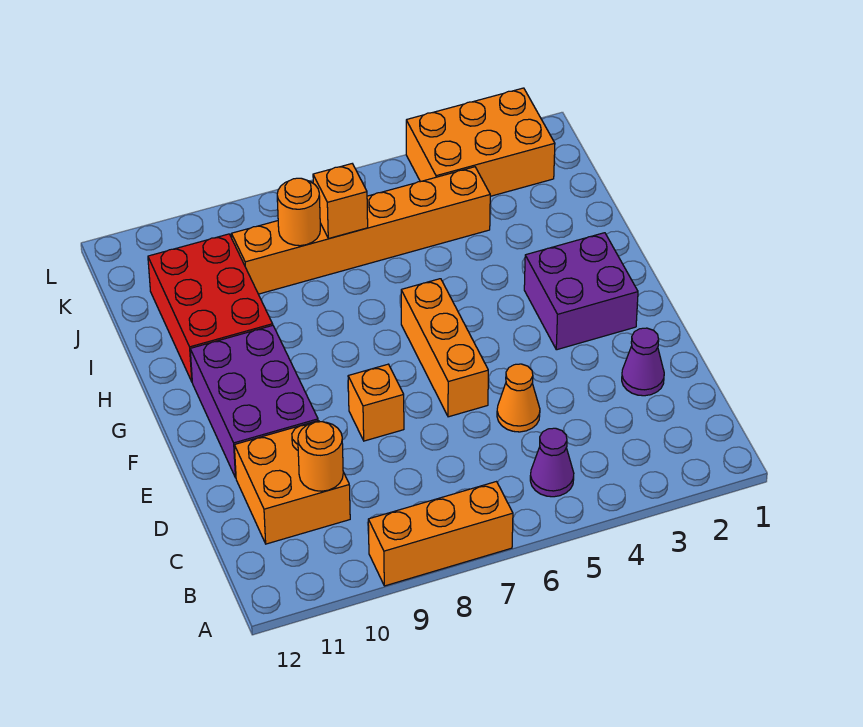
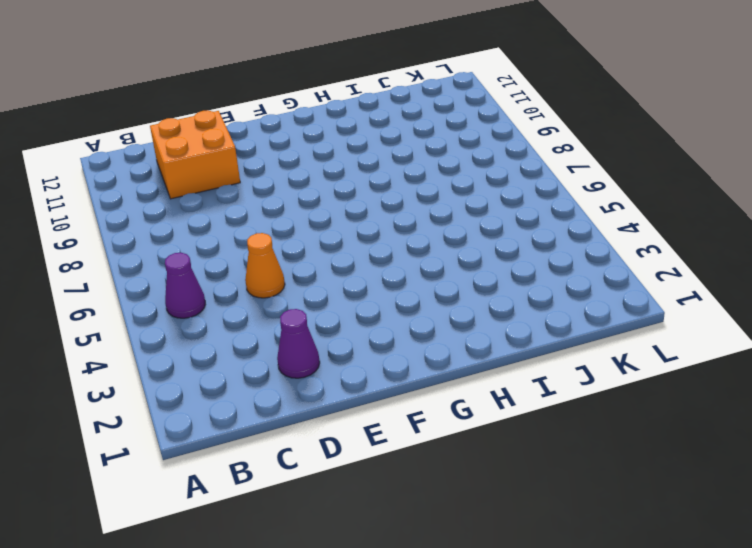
none -> orange brick A7:A9 level 1
none -> orange brick E6:G6 level 1
none -> orange brick E8 level 1

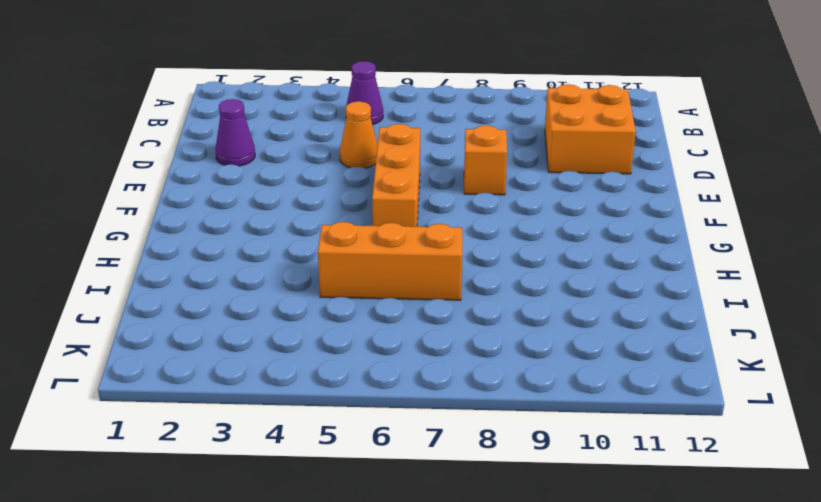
orange brick I5:I7 level 1 -> orange brick A7:A9 level 1
none -> purple brick E10:G11 level 1
none -> purple brick F2:G3 level 1
none -> red brick H10:J11 level 1

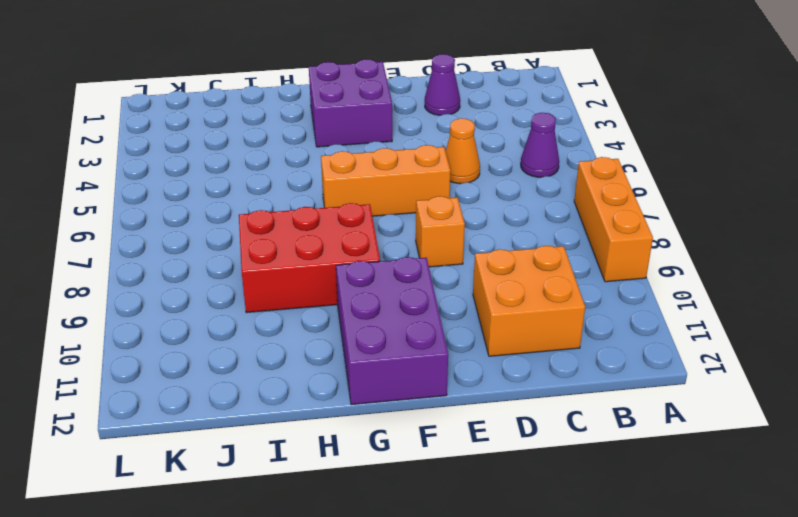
purple brick F10:G12 level 1 -> purple brick E10:G11 level 1
red brick G8:I9 level 1 -> red brick H10:J11 level 1
none -> orange brick J4:J9 level 1
none -> orange brick K2:L4 level 1
none -> orange round brick C10 level 2

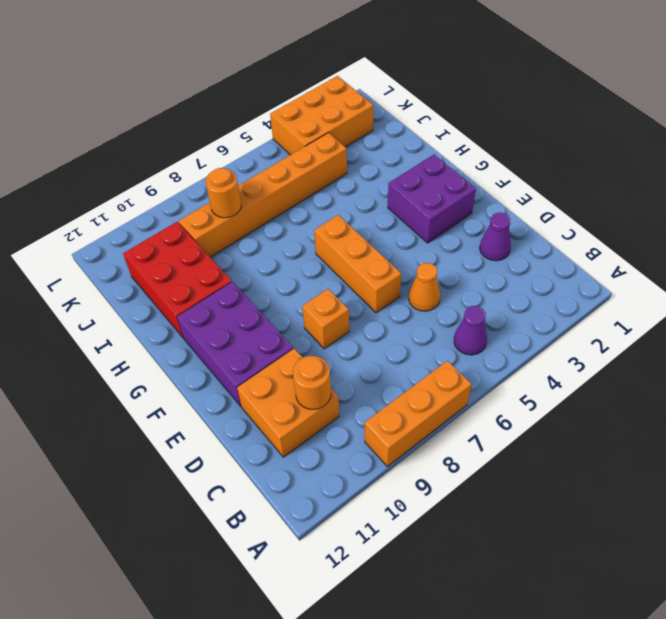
none -> orange brick J7 level 2

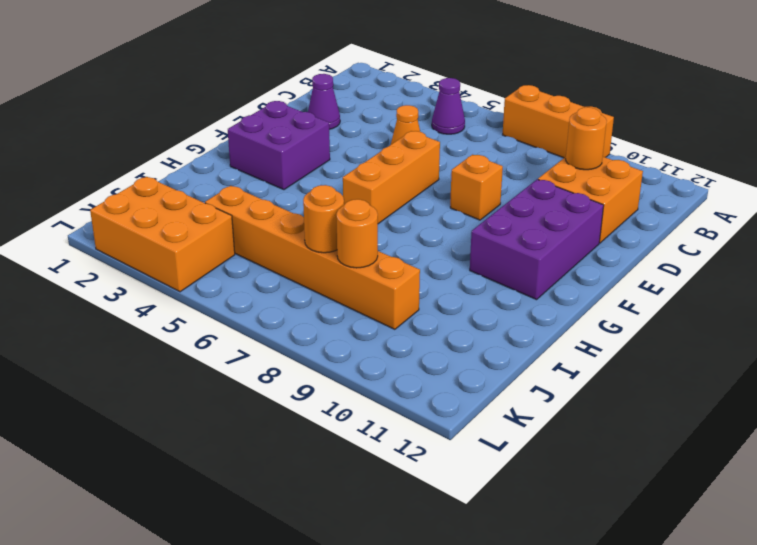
orange round brick J7 level 2 -> orange brick J7 level 2
none -> red brick H10:J11 level 1

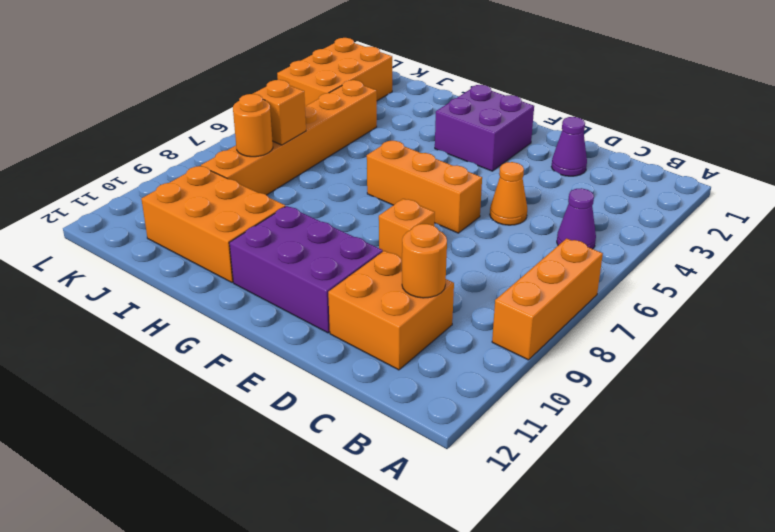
orange brick H10:J11 level 1 -> red brick H10:J11 level 1

